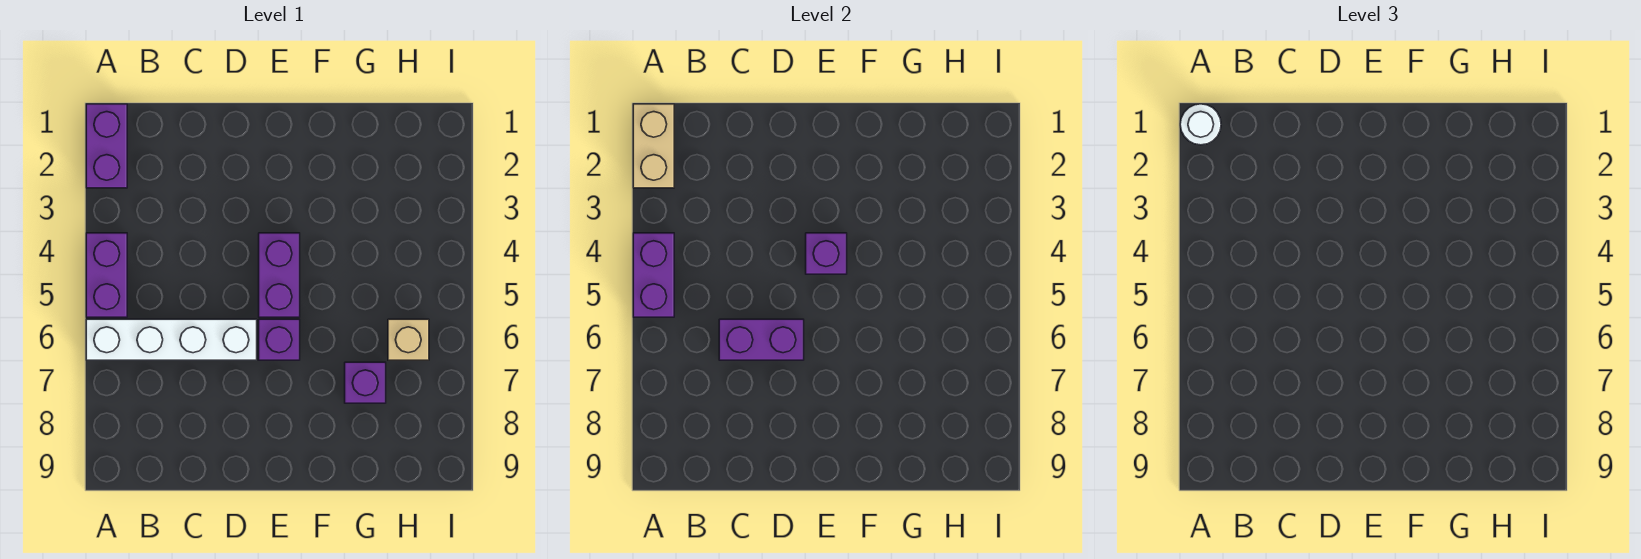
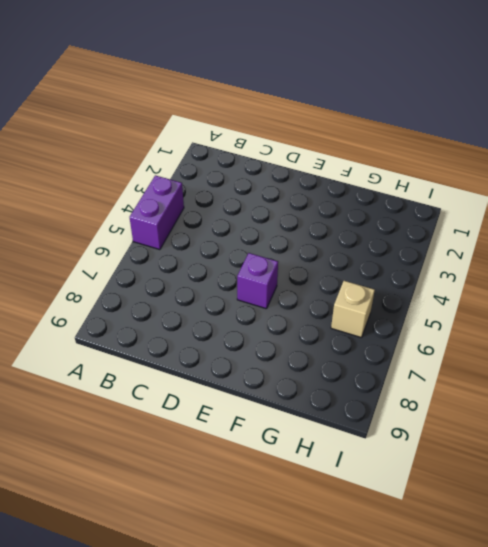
none -> purple brick A1:A2 level 1
none -> white brick A6:D6 level 1
none -> purple brick E4:E5 level 1

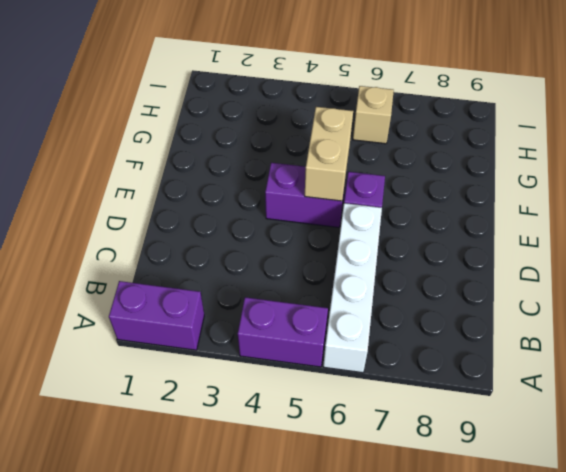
tan brick E5:F5 level 2 -> tan brick A1:A2 level 2
none -> purple brick G7 level 1
none -> purple brick A4:A5 level 2
none -> purple brick C6:D6 level 2

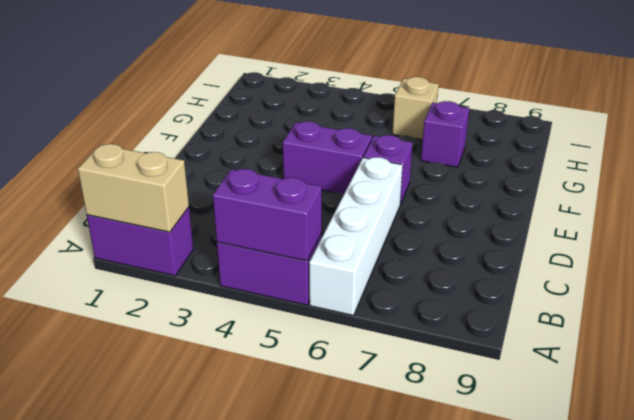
none -> purple brick C6:D6 level 2
none -> purple brick E4 level 2
none -> white round brick A1 level 3

